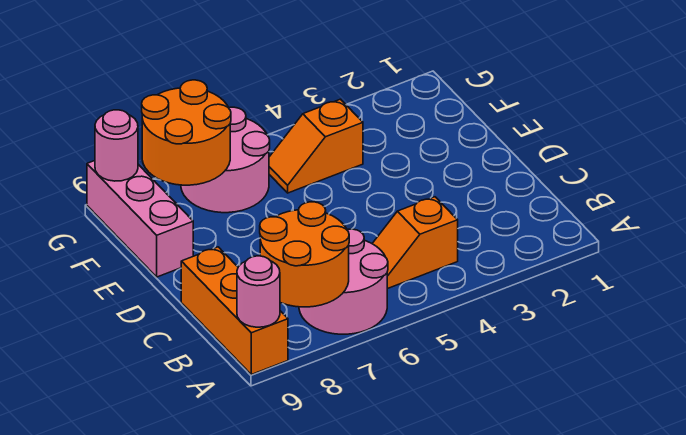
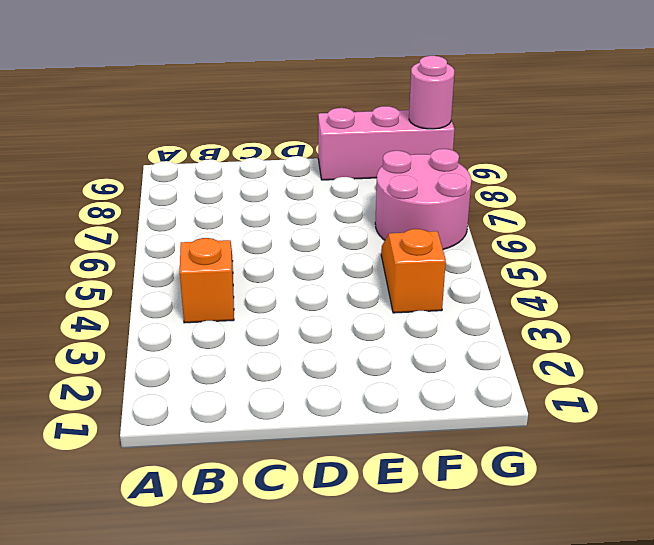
none -> pink round brick A6:B7 level 1
none -> orange brick A9:C9 level 1

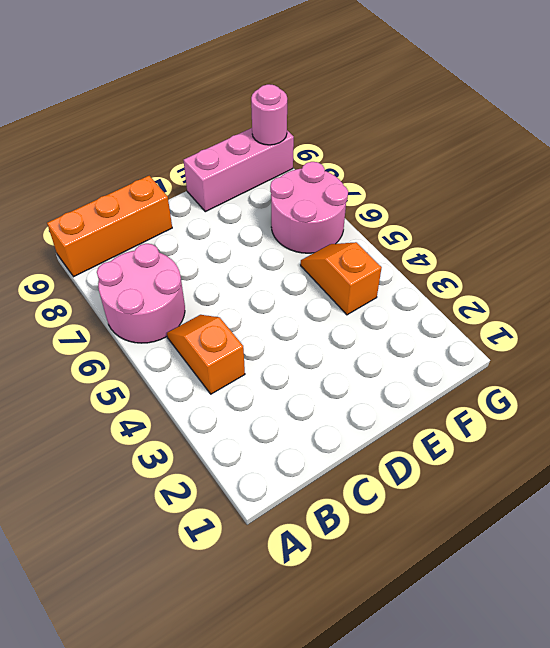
none -> orange round brick A7:B8 level 2
none -> pink round brick A9 level 2

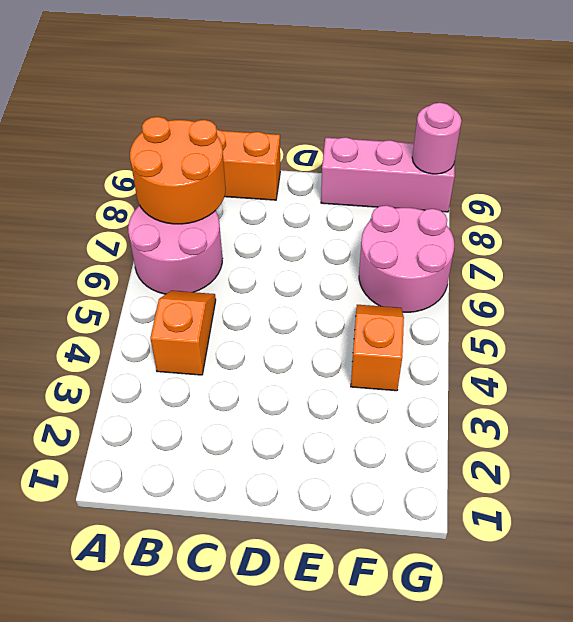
none -> pink round brick A9 level 2
none -> orange round brick F7:G8 level 2

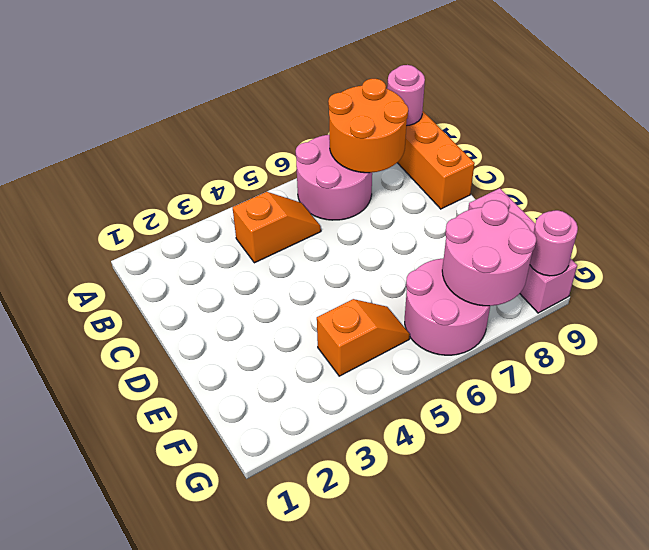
pink round brick F7:G8 level 2 -> orange round brick F7:G8 level 2

